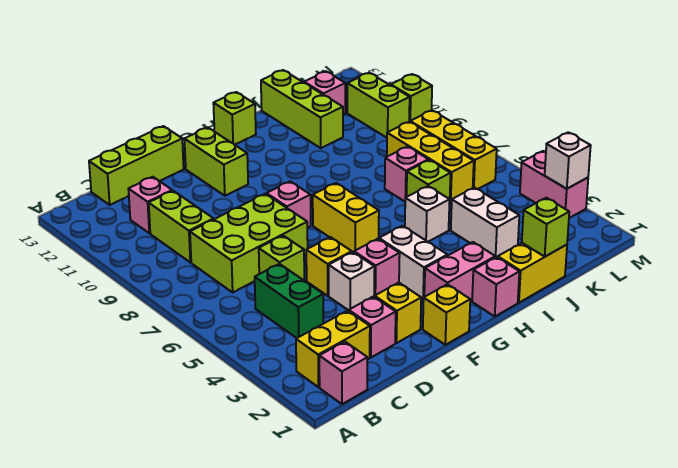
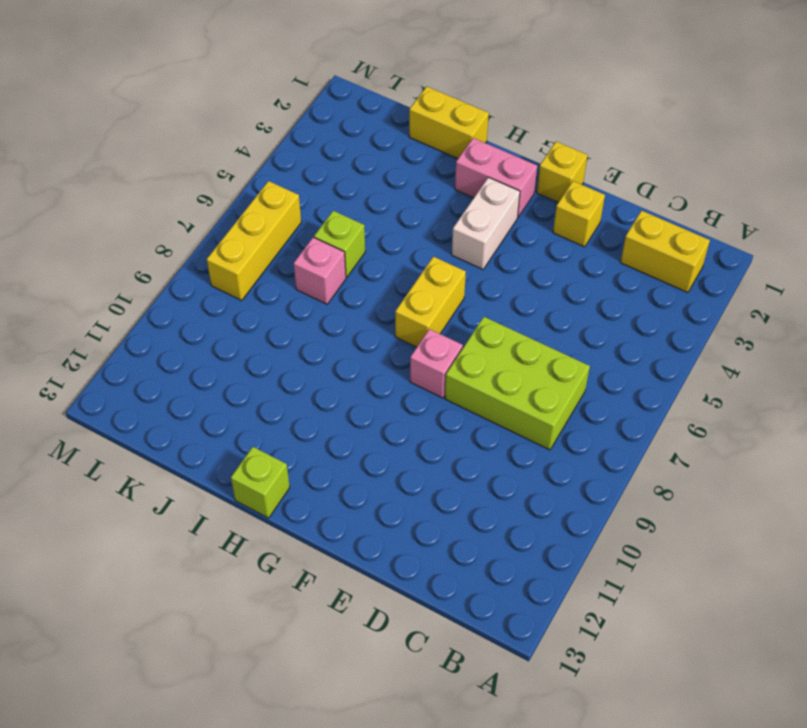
none -> pink brick B1 level 1
none -> green brick C4:C5 level 1
none -> lime brick C9:C10 level 1
none -> pink brick C11 level 1

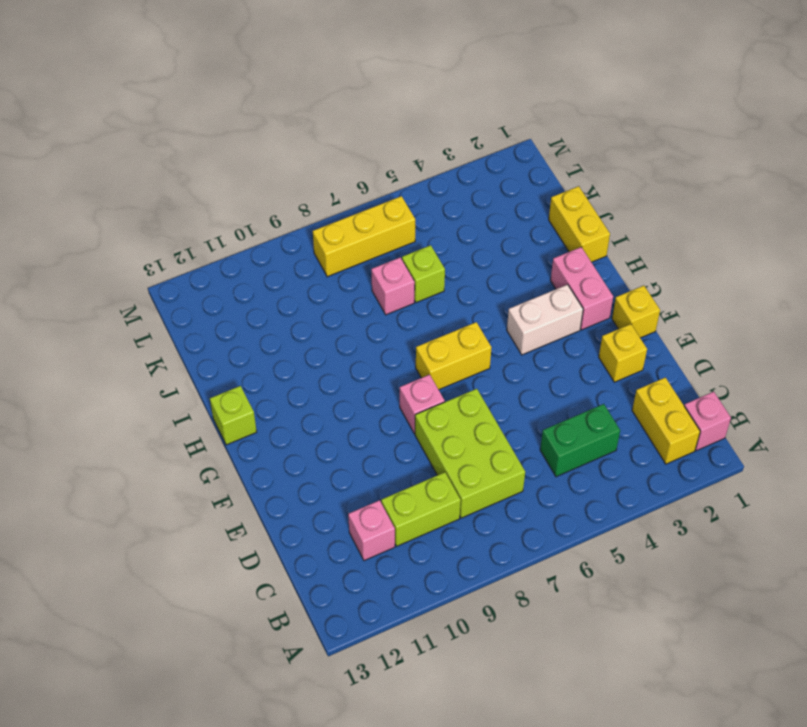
none -> lime brick C13:E13 level 1
none -> pink brick D2 level 1
none -> lime brick D6 level 1
none -> white brick E4 level 1

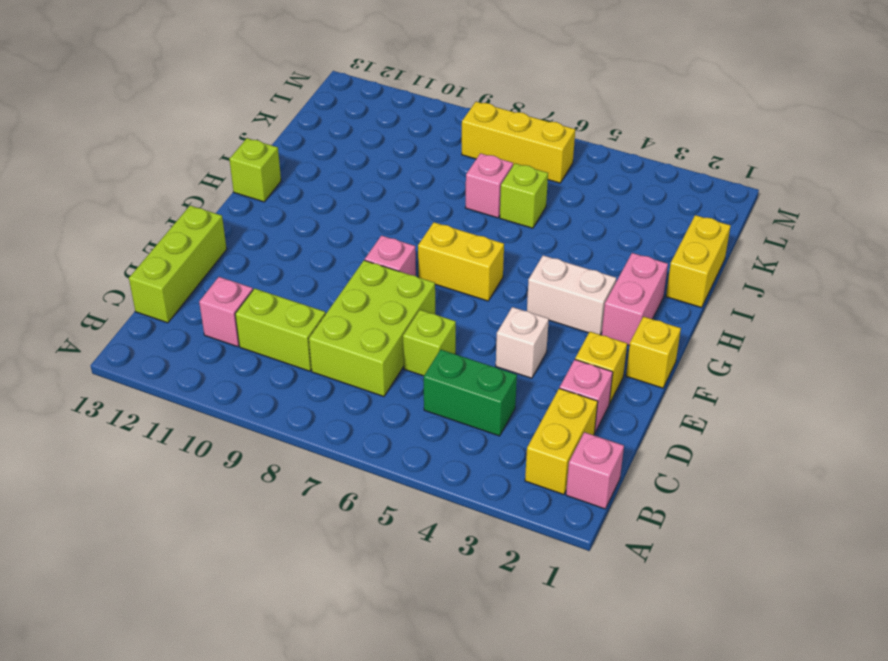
none -> yellow brick E5 level 1
none -> pink brick F4 level 1
none -> lime brick F11:F12 level 1
none -> pink brick H1 level 1

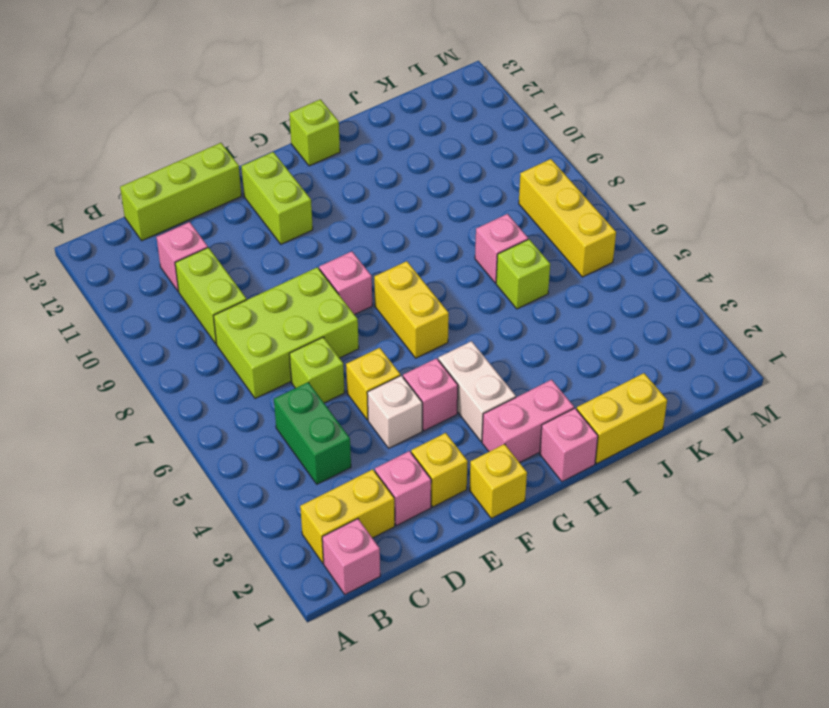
none -> white brick I5 level 1
none -> white brick J3:J4 level 1
none -> lime brick J11:J13 level 1
none -> yellow brick K6:K8 level 1

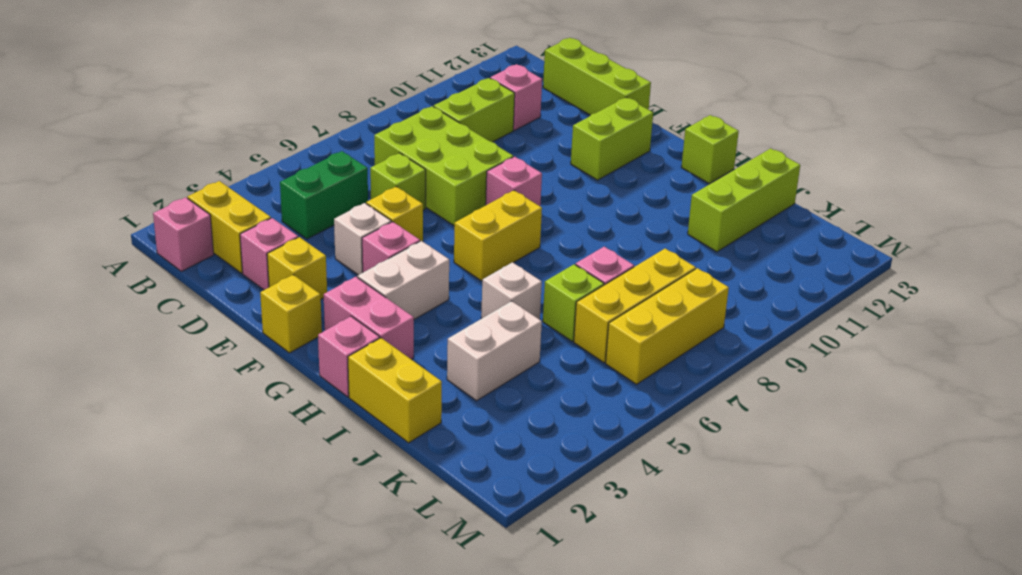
none -> pink brick K12 level 1
none -> lime brick L10:L11 level 1
none -> pink brick M3:M4 level 1
none -> lime brick M10 level 1

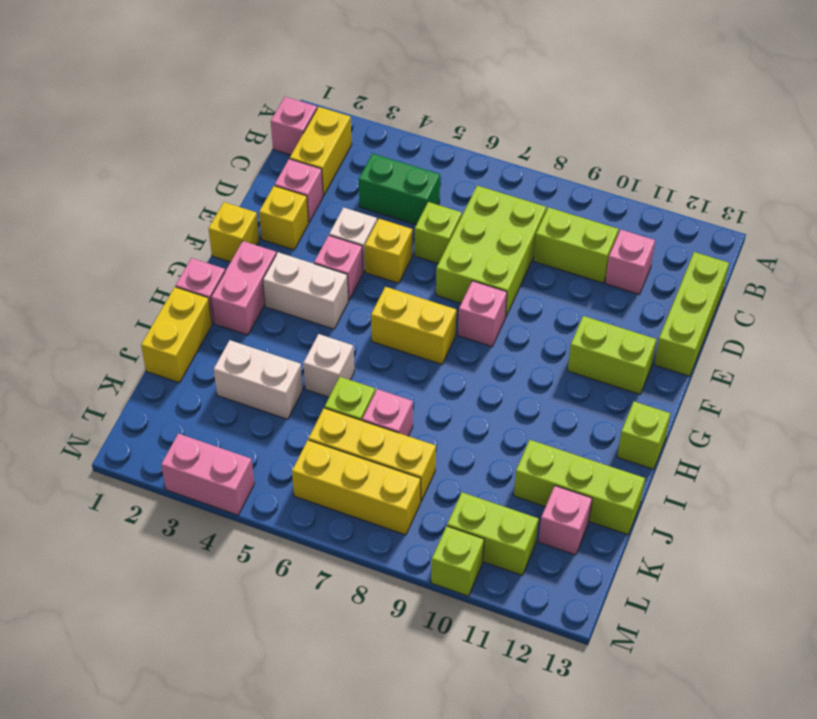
none -> lime brick J1 level 2
none -> white brick M3 level 2

